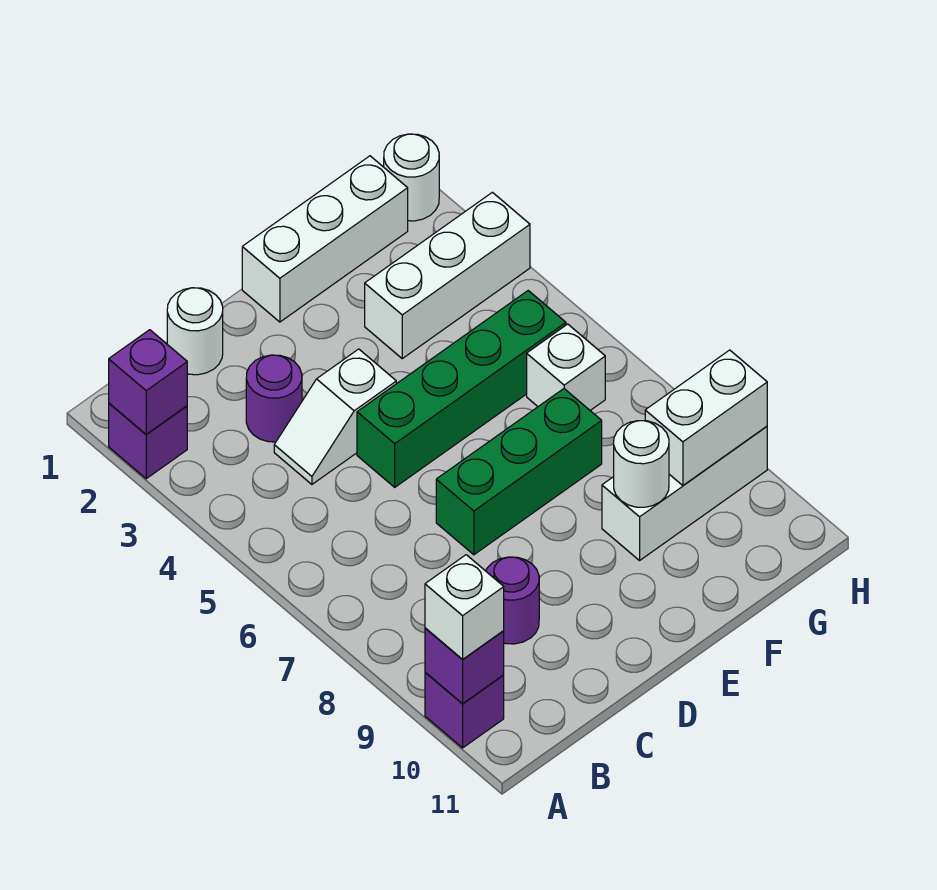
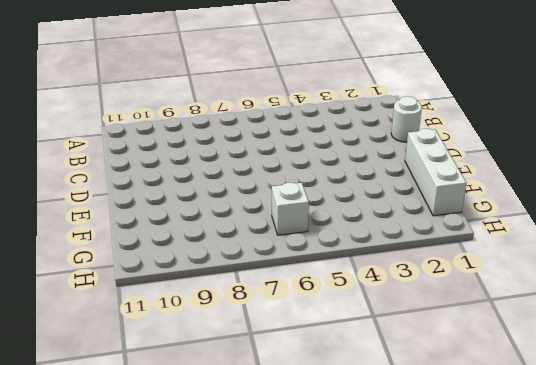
none -> purple brick A2 level 1
none -> purple brick A10 level 1
none -> purple round brick C3 level 1

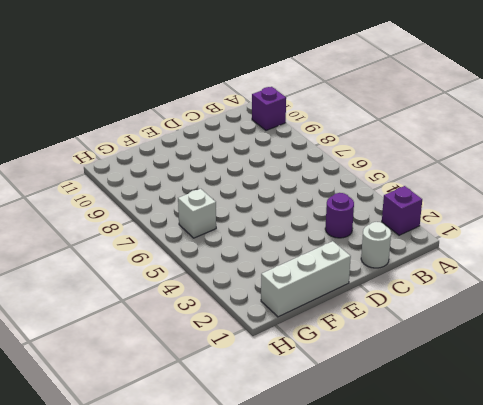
none -> white slope C4:D4 level 1 top D
none -> purple round brick C9 level 1
none -> green brick D5:G5 level 1

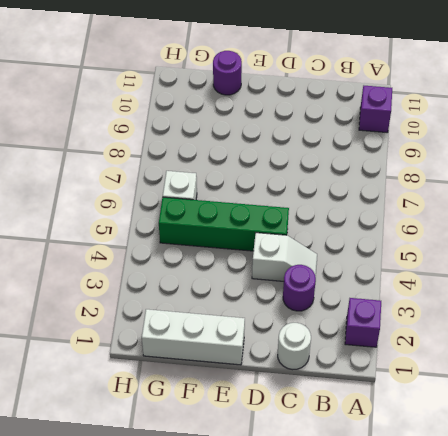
purple round brick F11 level 1 -> purple round brick C9 level 1
none -> green brick D7:F7 level 1
none -> white brick F3:H3 level 1
none -> white brick F9:H9 level 1

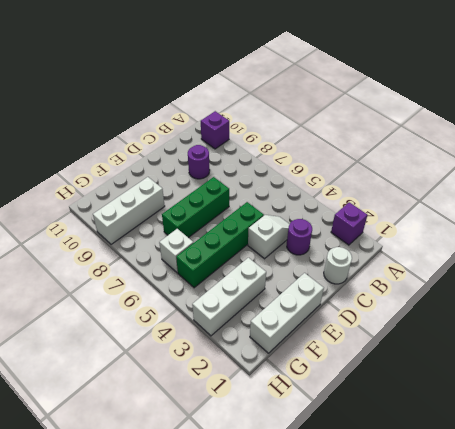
none -> white round brick H1 level 1
none -> purple brick A2 level 2
none -> purple brick A10 level 2

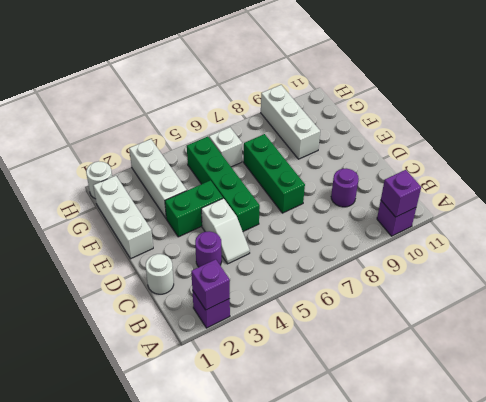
green brick E3:E4 level 1 -> none
none -> white round brick F9 level 2
none -> white brick G9:H9 level 2
none -> white brick A10 level 3

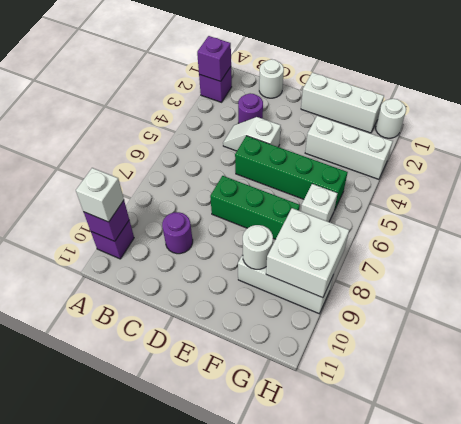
white brick G8:H9 level 2 -> white brick G9:H9 level 2

